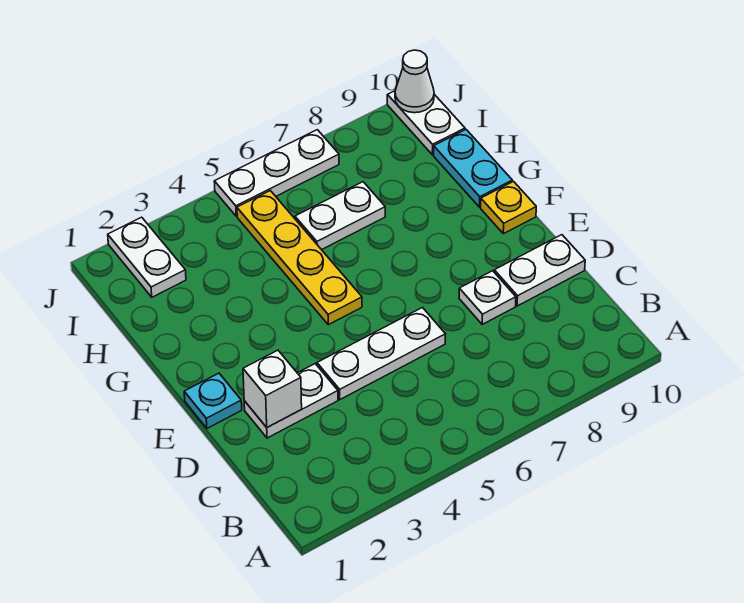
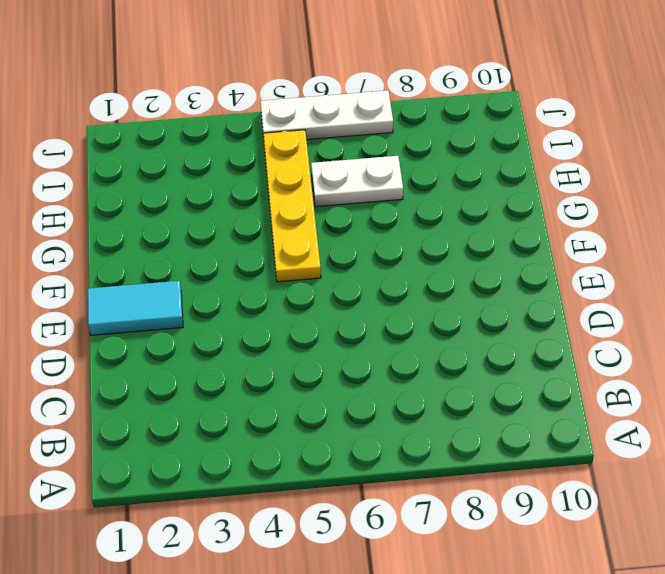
cyan tile E1:E2 level 1 -> cyan plate E1 level 1
none -> white plate D2:D3 level 1
none -> white plate D4:D6 level 1
none -> white plate D8 level 1

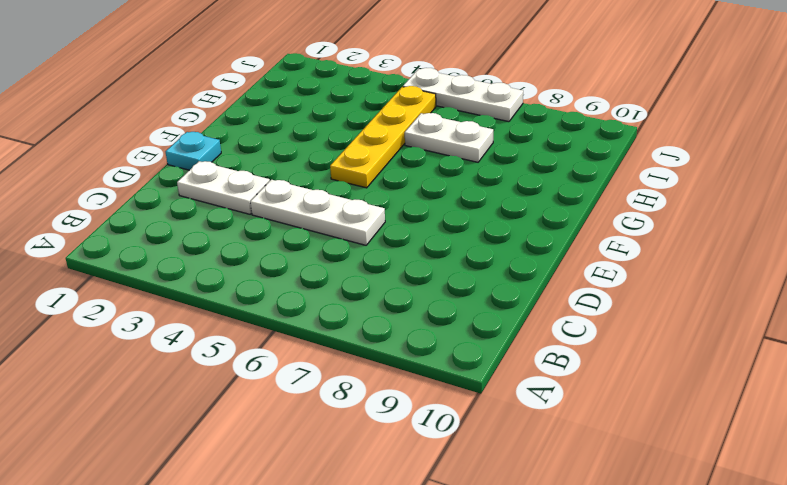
none -> white plate D8 level 1
none -> white plate D9:D10 level 1
none -> yellow plate F10 level 1

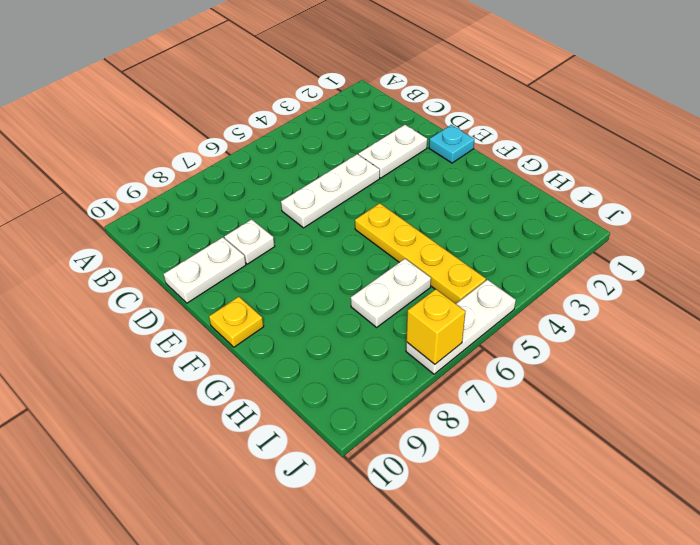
yellow brick J7 level 2 -> none
none -> cyan plate G10:H10 level 1
none -> white plate I2:J2 level 1
none -> white plate I10:J10 level 1

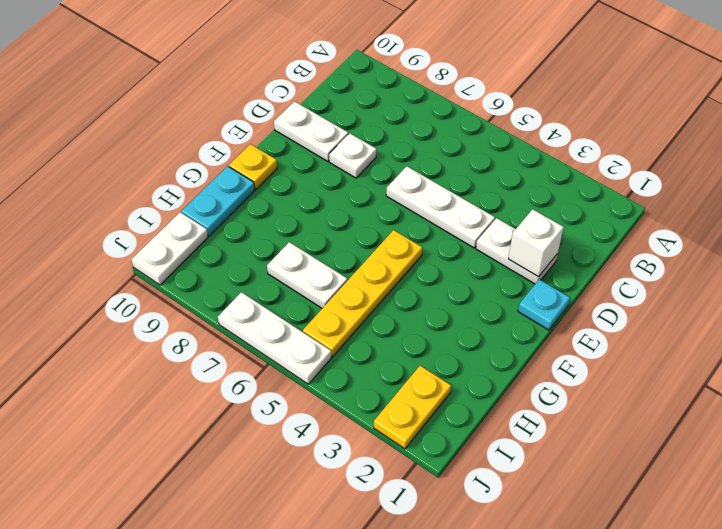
yellow plate I2:J2 level 1 -> white plate I2:J2 level 1
none -> white cone J10 level 2

